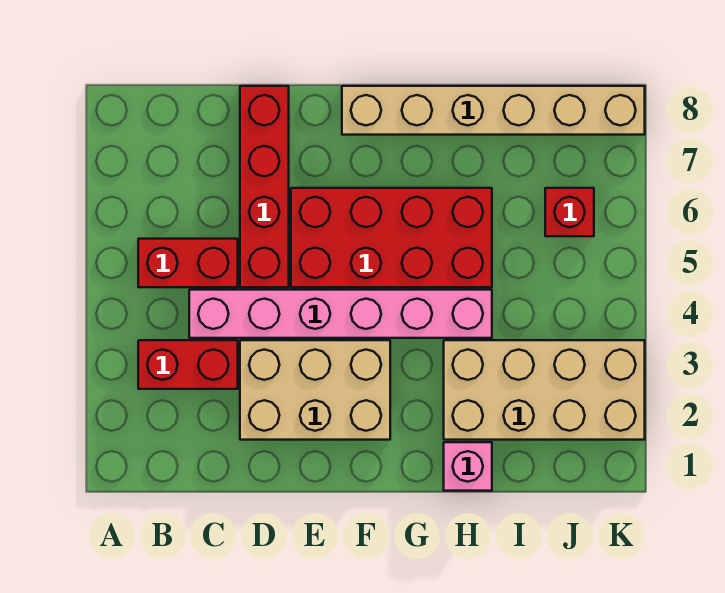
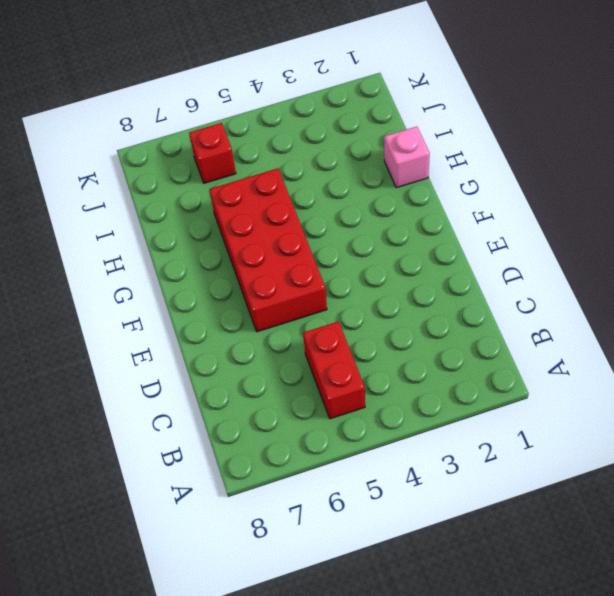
none -> red brick B3:C3 level 1
none -> pink brick C4:H4 level 1

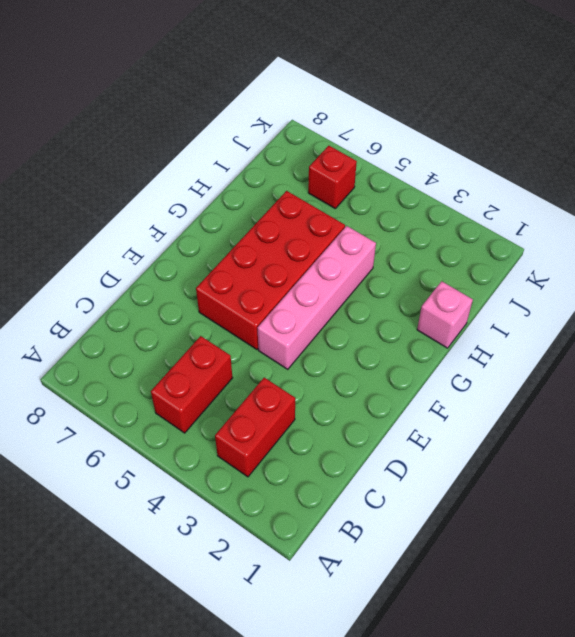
pink brick E4:H4 level 1 -> pink brick C4:H4 level 1
none -> tan brick D2:F3 level 1
none -> red brick D5:D8 level 1

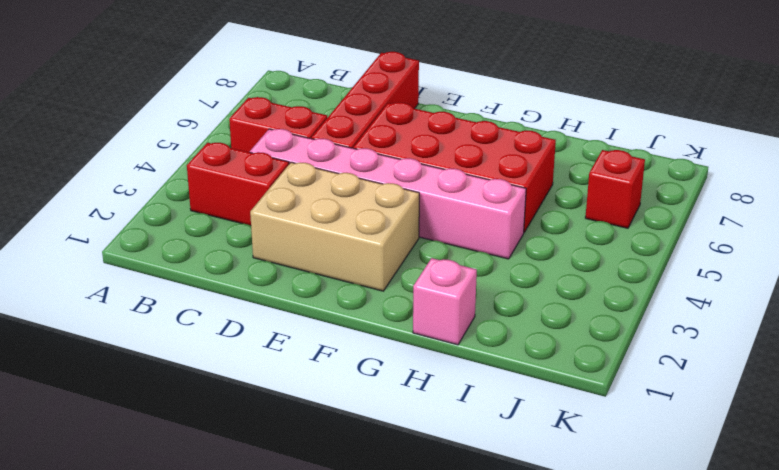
none -> tan brick F8:K8 level 1
none -> tan brick H2:K3 level 1

